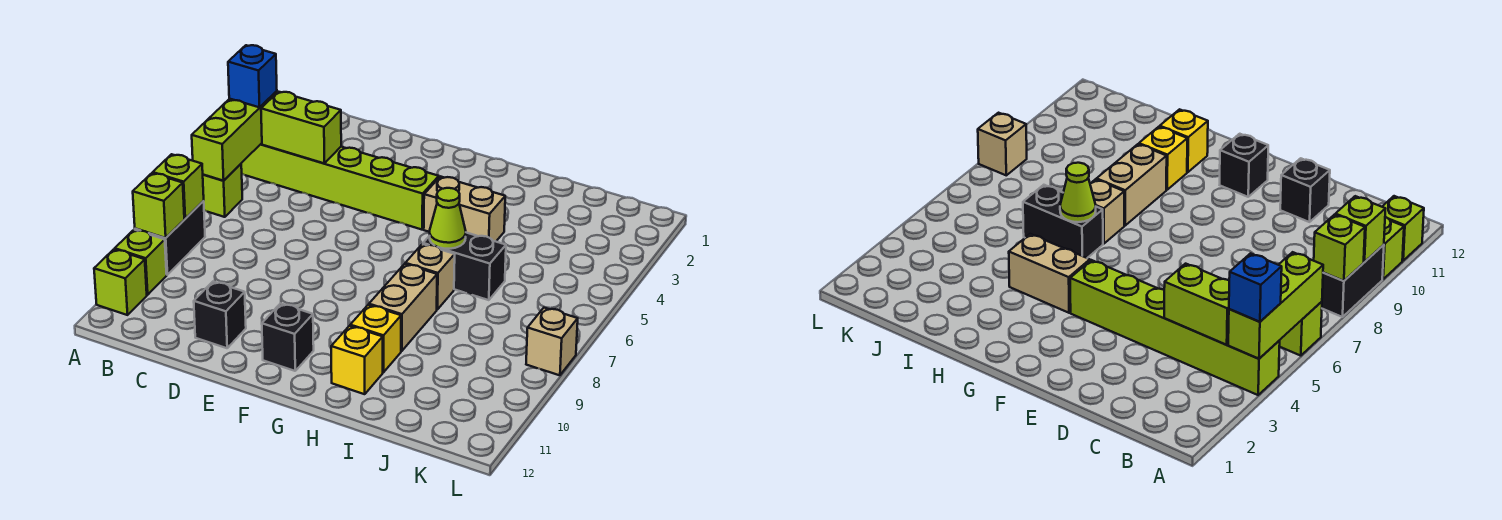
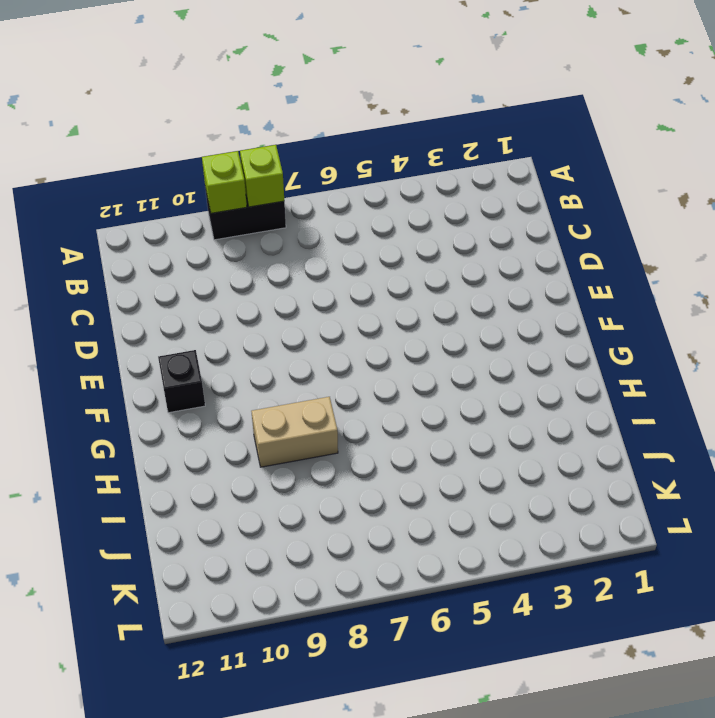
none -> lime brick A4:F4 level 1
none -> lime brick A6 level 1
none -> lime brick A10 level 1

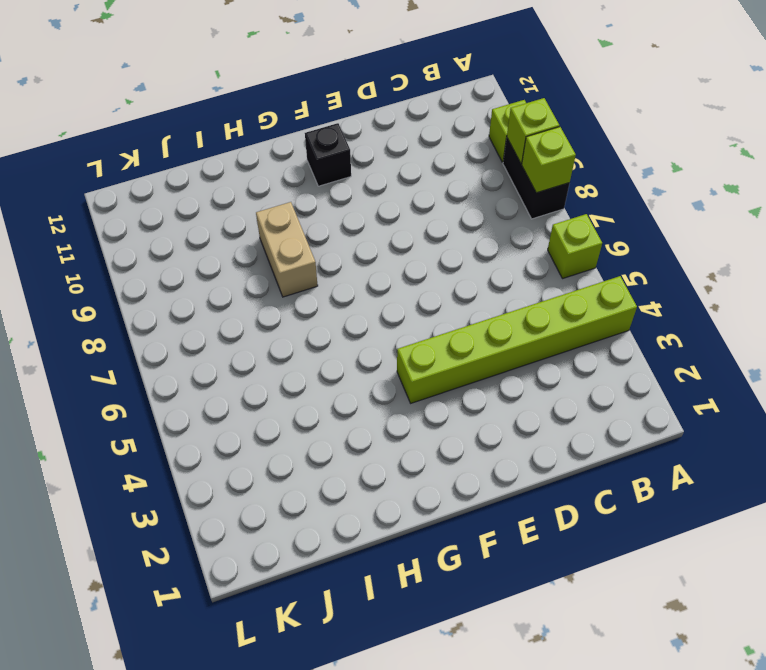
none -> lime brick A11 level 1
none -> black brick D11 level 1
none -> tan brick G4:H4 level 1

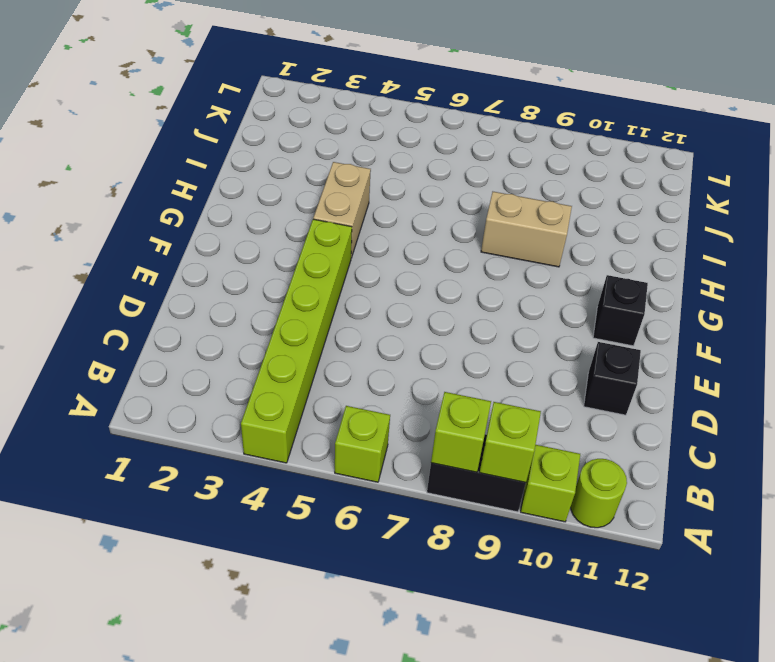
lime round brick A11 level 1 -> lime brick A11 level 1
none -> black brick H6:I6 level 1
none -> tan brick H7 level 1
none -> yellow brick H10 level 1

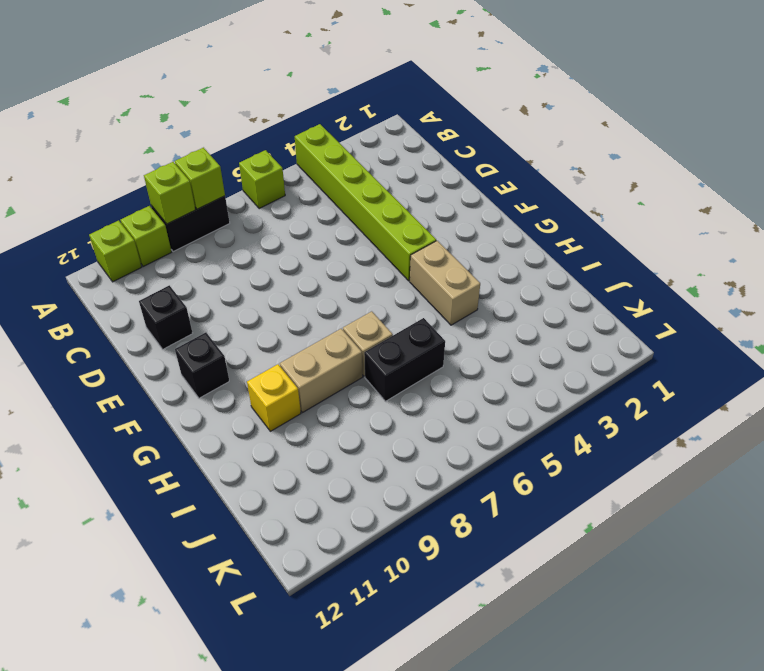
black brick I6:I7 level 1 -> black brick H6:I6 level 1
none -> yellow brick H11 level 1
none -> tan brick L8 level 1
none -> lime brick A4:A6 level 2

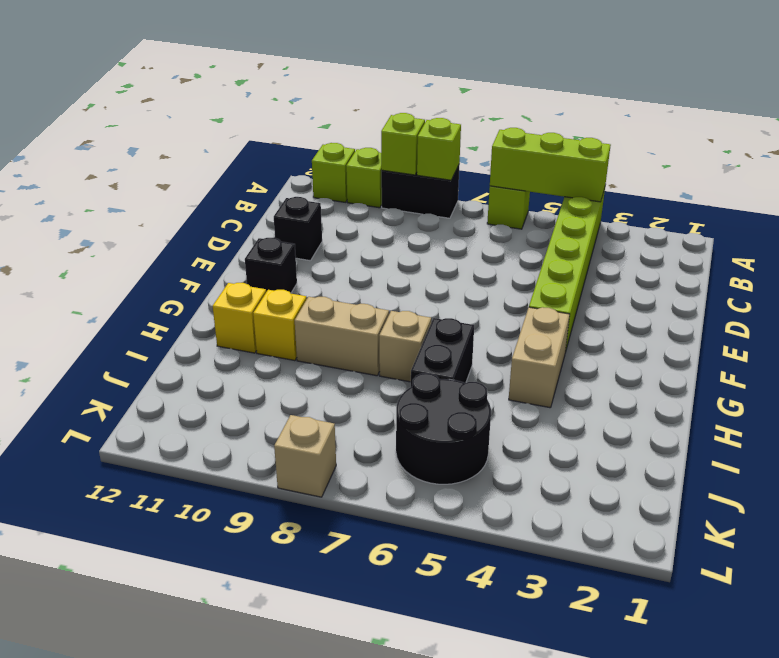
black round brick J5:K6 level 1 -> none
none -> lime brick B4:C4 level 2
none -> lime cone H6 level 2
none -> blue brick A4 level 3

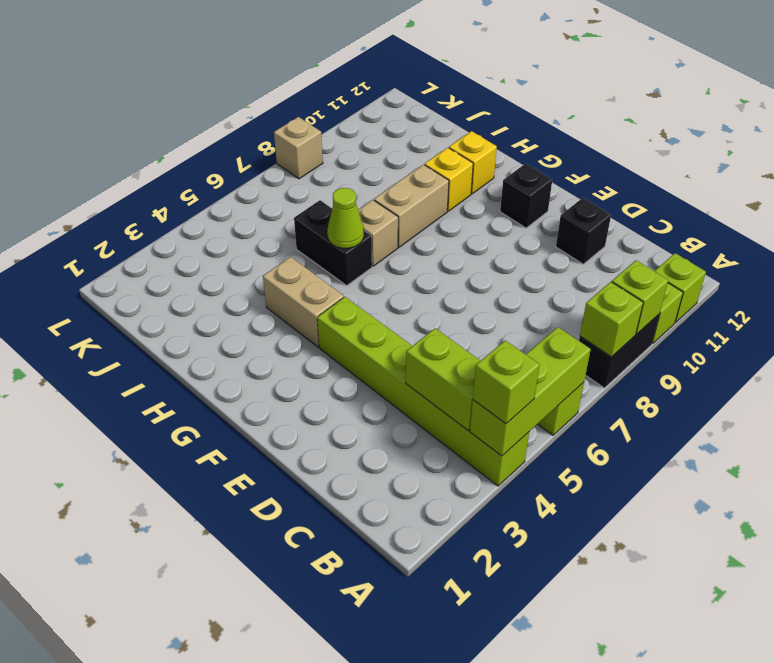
lime brick A4 level 3 -> blue brick A4 level 3

